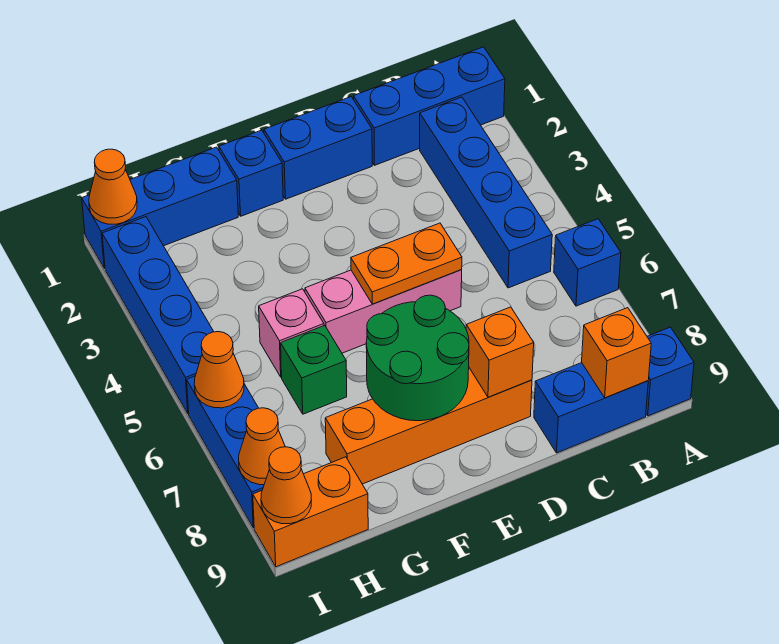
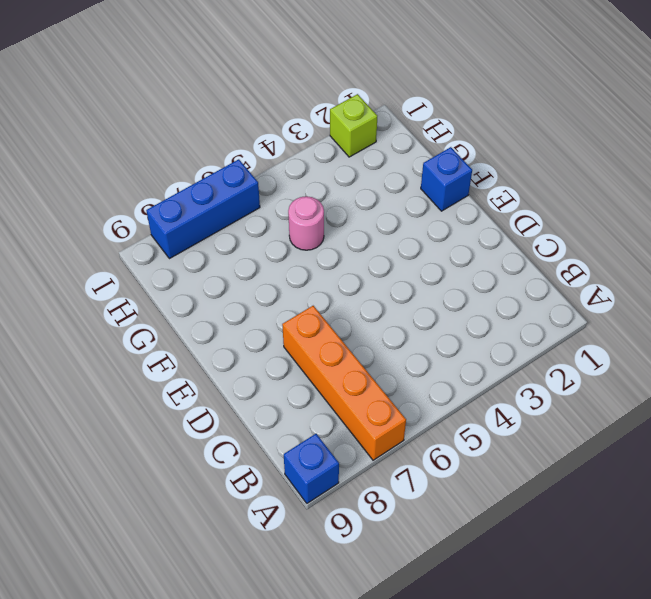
orange brick A7:D7 level 1 -> orange brick D8:G8 level 1
pink round brick G5 level 1 -> pink brick G5 level 1
lime brick I2 level 1 -> blue brick I2:I5 level 1
none -> blue brick A1:C1 level 1
none -> blue brick A6 level 1
none -> blue brick B2:B5 level 1

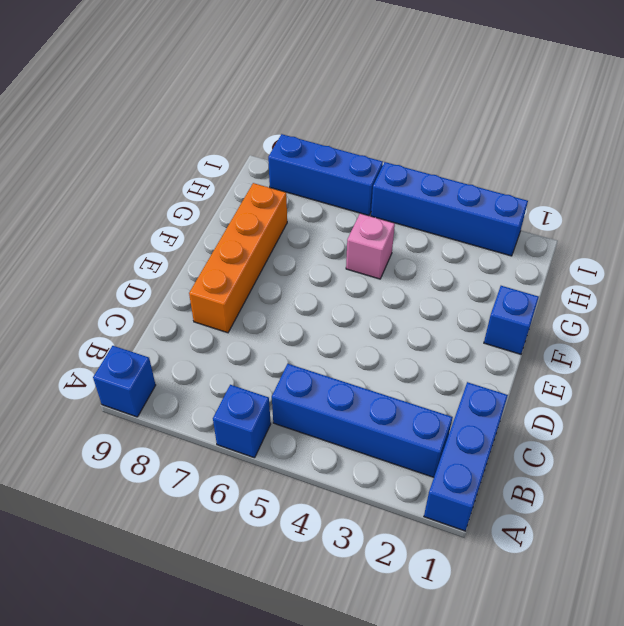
none -> blue brick B9:C9 level 1
none -> blue brick D1:E1 level 1
none -> pink brick D5:F5 level 1

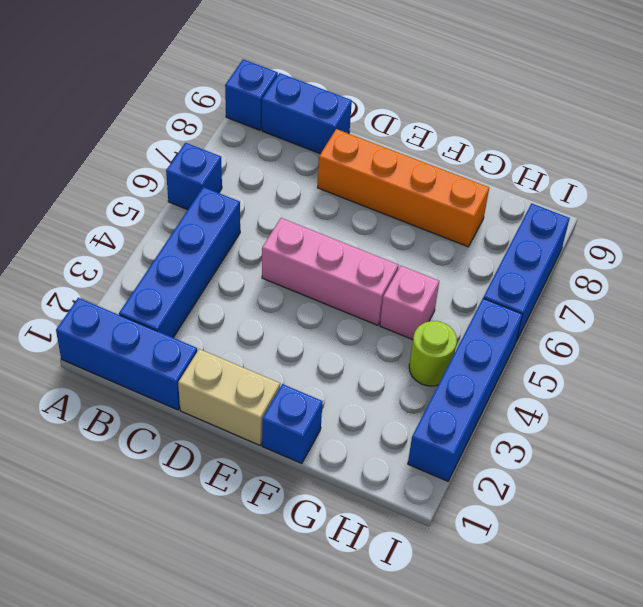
tan brick D1:E1 level 1 -> blue brick D1:E1 level 1
lime round brick H4 level 1 -> none
none -> blue brick G1:I1 level 1
none -> green brick G6 level 1
none -> orange brick H9:I9 level 1

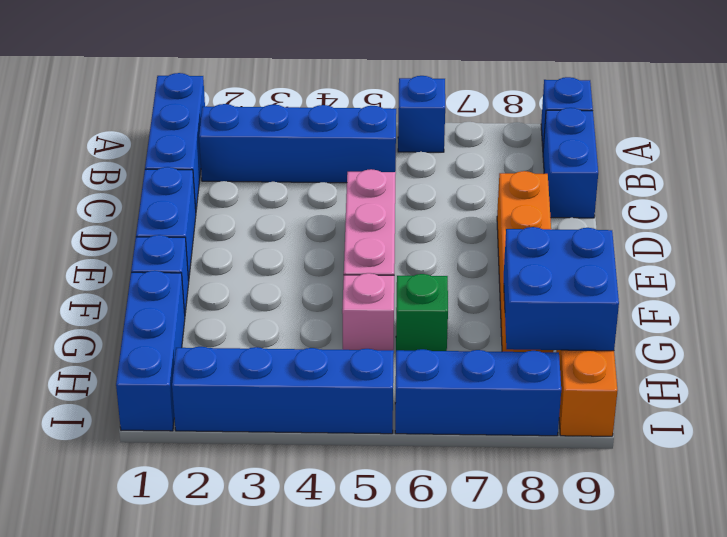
blue brick G8:H9 level 2 -> none
none -> orange brick B9 level 2
none -> orange plate D5:E5 level 2
none -> orange brick D8 level 2

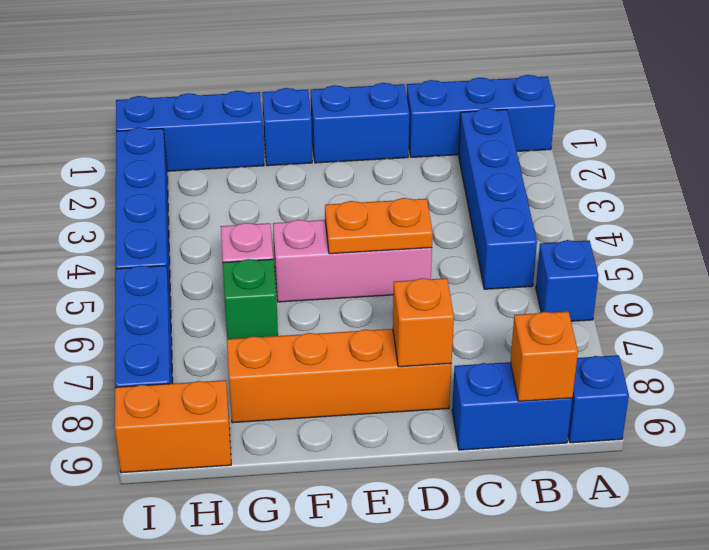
none -> green round brick E7:F8 level 2
none -> orange cone I1 level 2
none -> orange cone I6 level 2

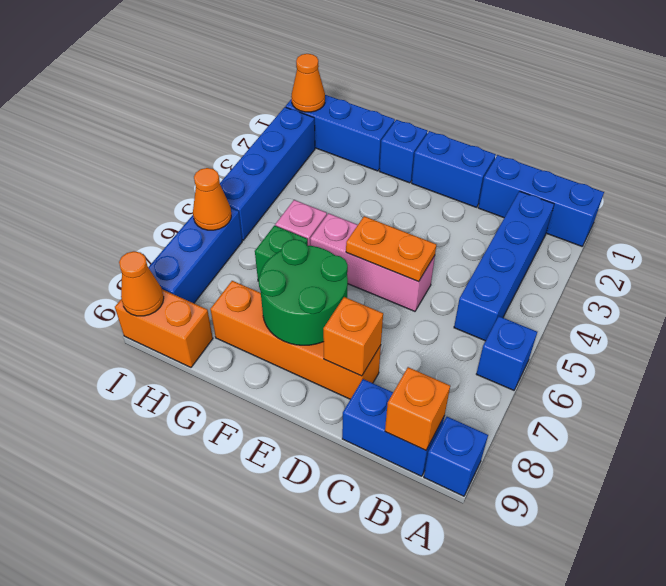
none -> orange cone I8 level 2

